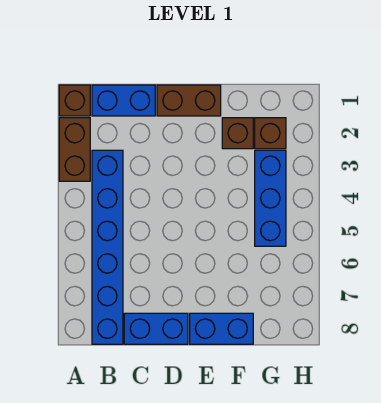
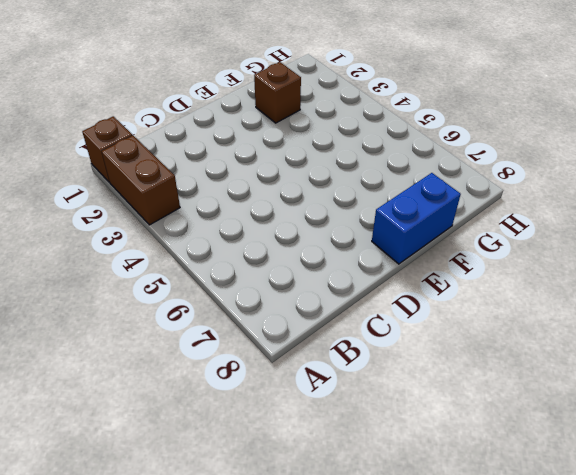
none -> blue brick B1:C1 level 1
none -> blue brick B3:B8 level 1

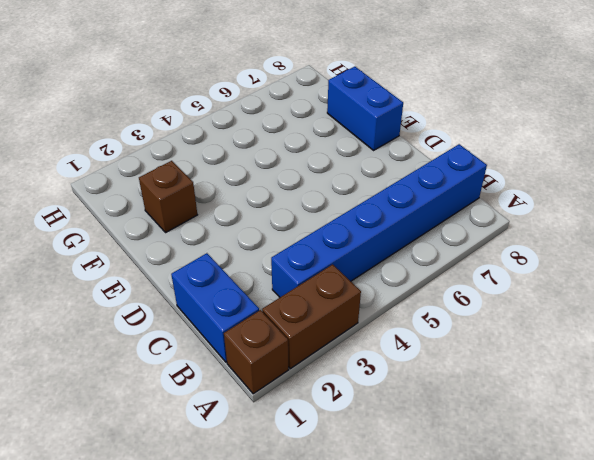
none -> blue brick C8:D8 level 1
none -> brown brick D1:E1 level 1

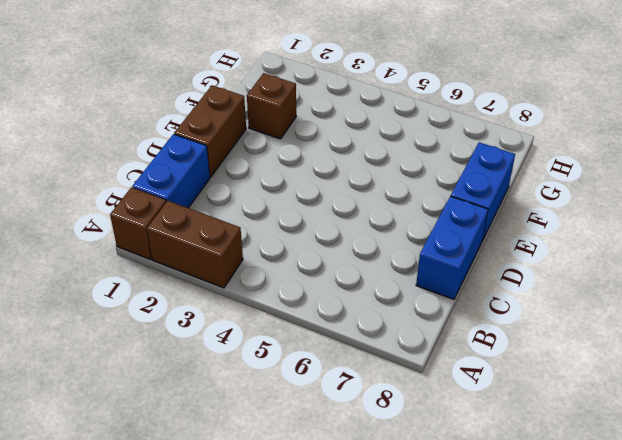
none -> blue brick B3:B8 level 1
none -> brown brick G2 level 1

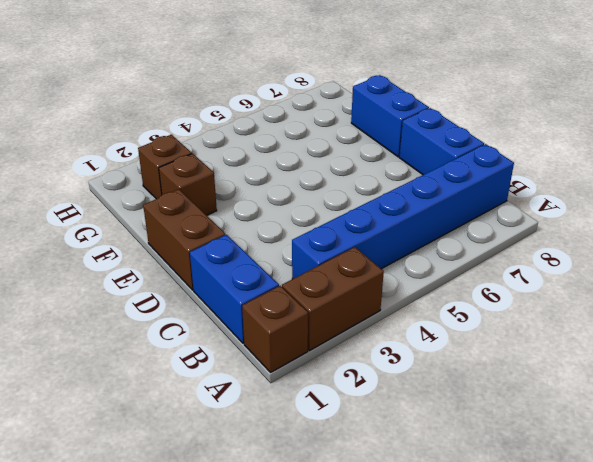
none -> blue brick G3:G5 level 1

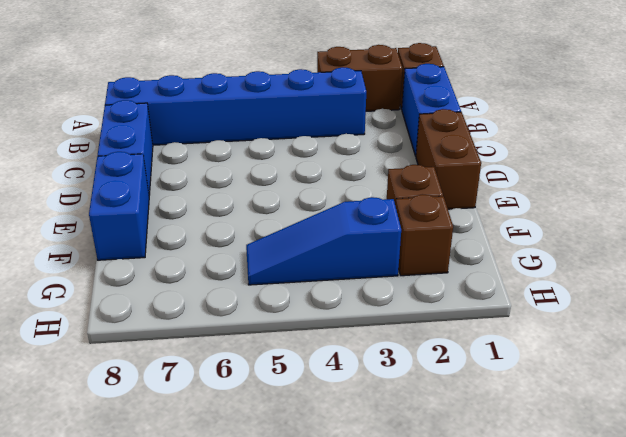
blue slope G3:G5 level 1 top 3 -> blue brick G3:G5 level 1

